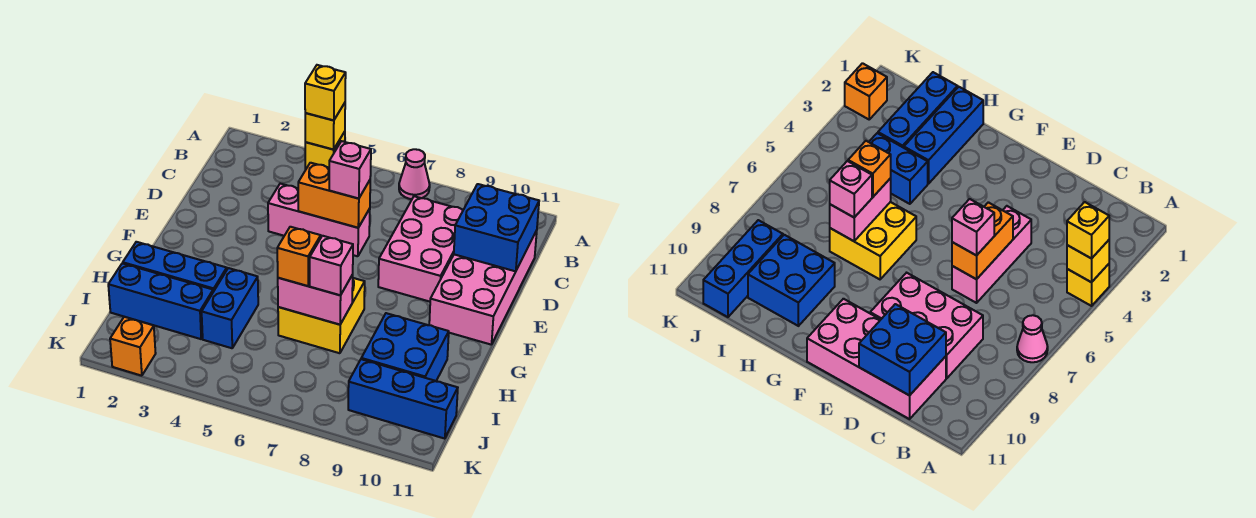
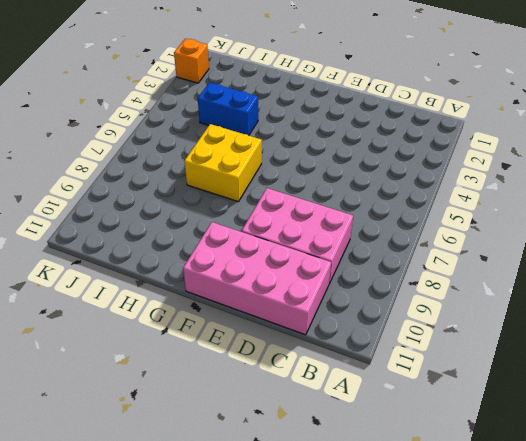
none -> yellow brick A4 level 1
none -> pink cone A7 level 1
none -> pink brick D4:D6 level 1

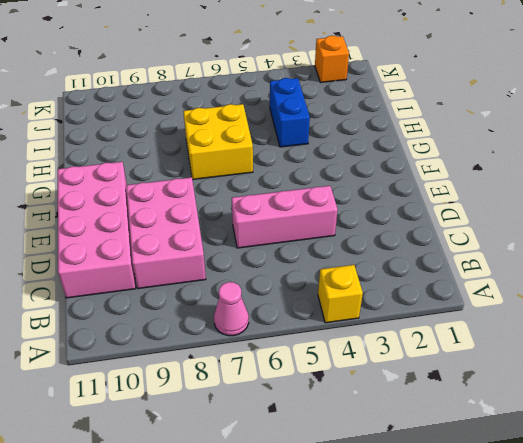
none -> blue brick H1:H3 level 1
none -> blue brick H9:I10 level 1
none -> blue brick I1:I3 level 1

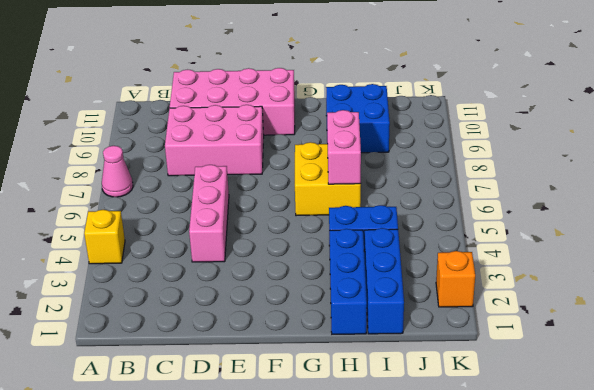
none -> blue brick J9:J11 level 1
none -> yellow brick A4 level 2
none -> blue brick C10:D11 level 2

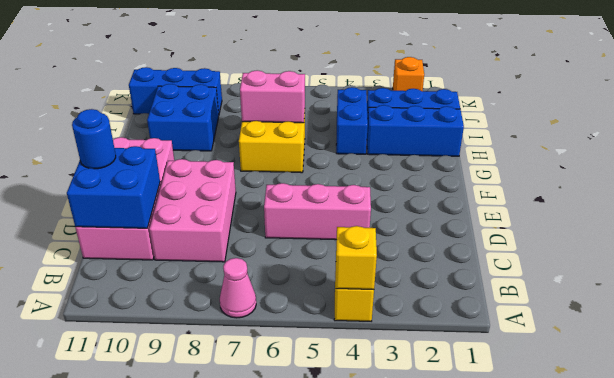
blue round brick D11 level 3 -> none
none -> orange brick D5:D6 level 2
none -> yellow brick A4 level 3
none -> pink brick D6 level 3

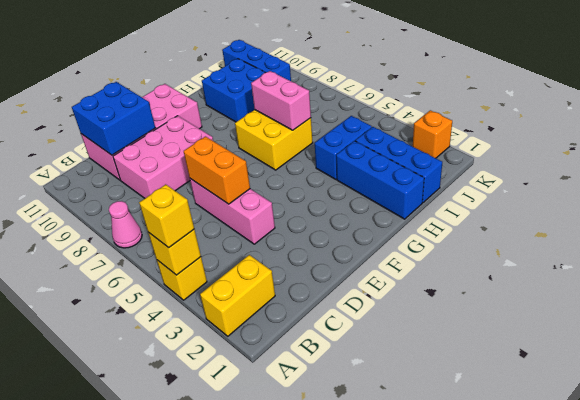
yellow brick A2:B2 level 1 -> none
none -> pink brick D6 level 3
none -> orange brick H6 level 3
none -> pink brick H7 level 3

